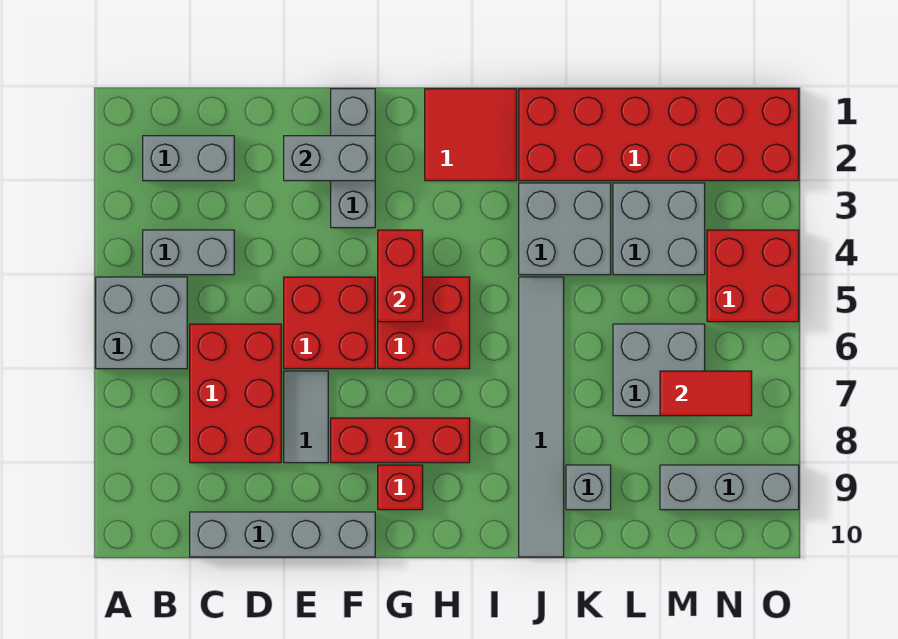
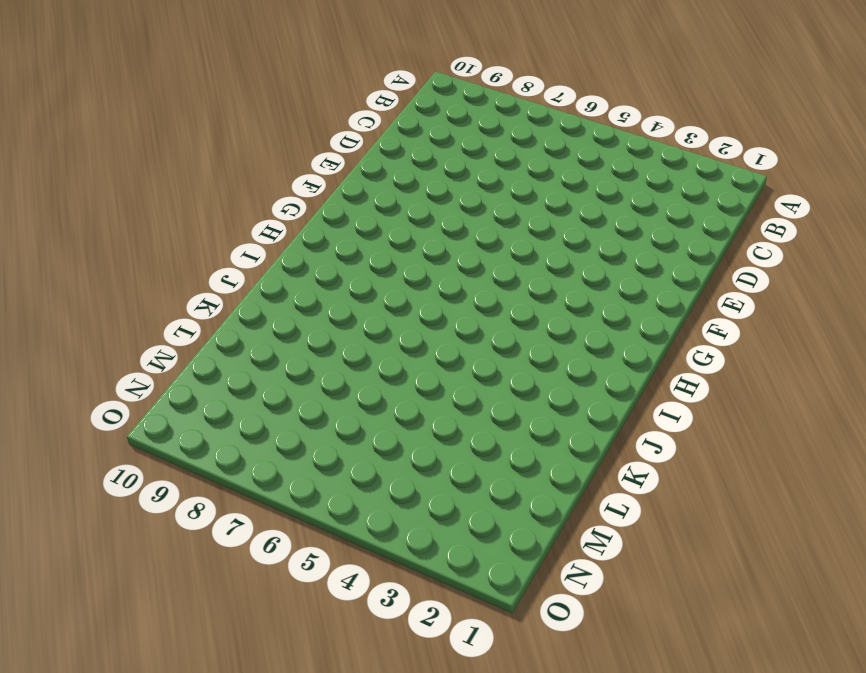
none -> grey brick A5:B6 level 1
none -> grey brick B2:C2 level 1
none -> grey brick B4:C4 level 1

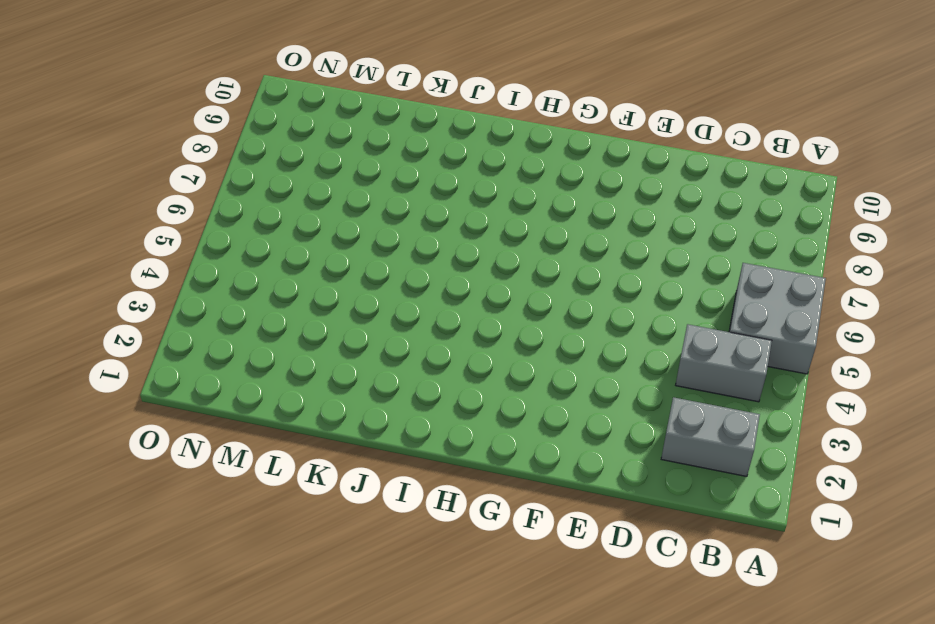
none -> red brick C6:D8 level 1
none -> grey brick C10:F10 level 1
none -> red brick E5:F6 level 1

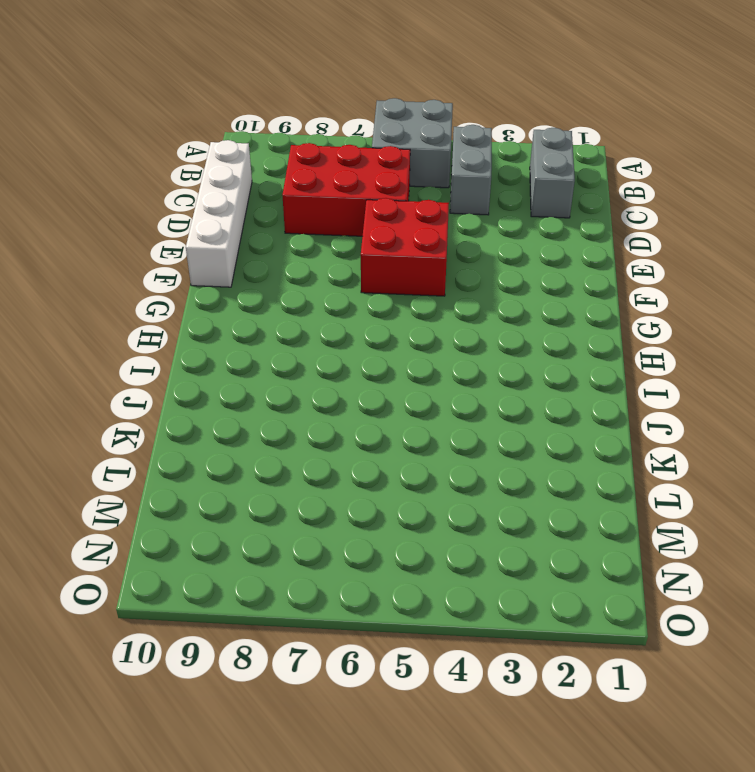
white brick C10:F10 level 1 -> grey brick C10:F10 level 1
none -> grey tile E7:E8 level 1
none -> grey brick F1:F3 level 1
none -> red brick F8:H8 level 1

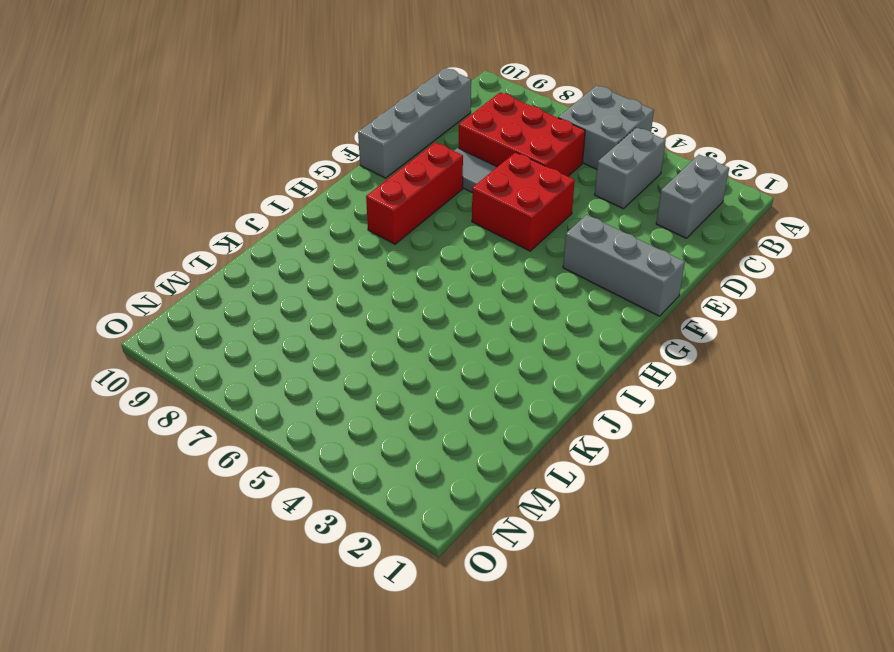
none -> red brick G5:H6 level 1
none -> red brick G9 level 1
none -> red tile H1:I2 level 1

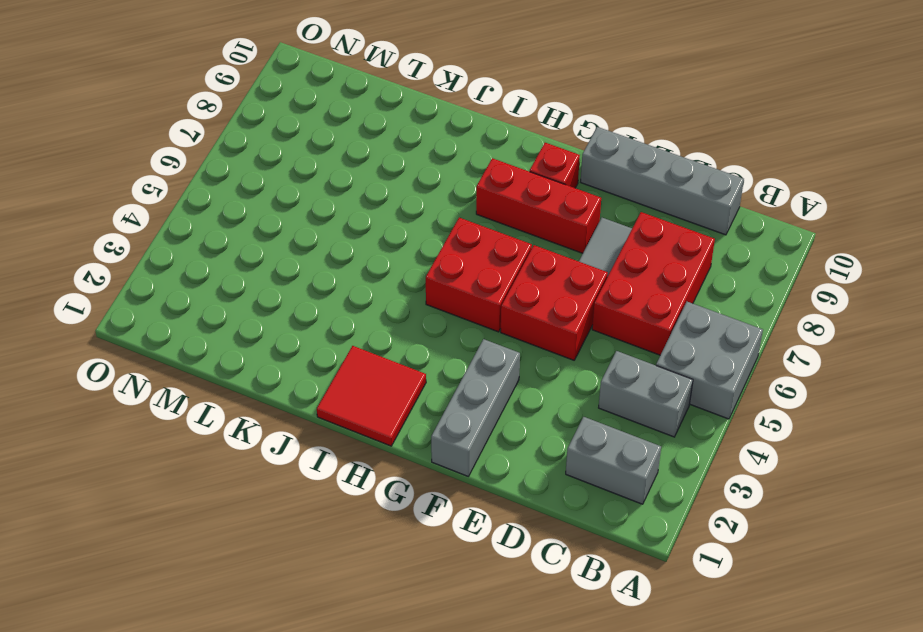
none -> red brick J1:O2 level 1
none -> grey brick J3:K4 level 1
none -> grey tile J5:J10 level 1

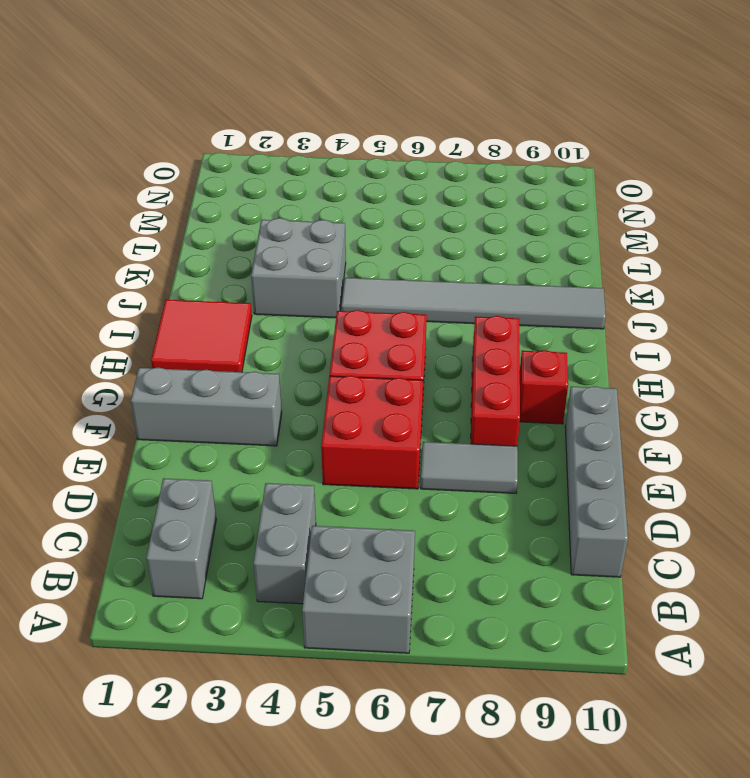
none -> red brick C6:D8 level 1
none -> red brick J1:O2 level 1
none -> grey brick K9 level 1

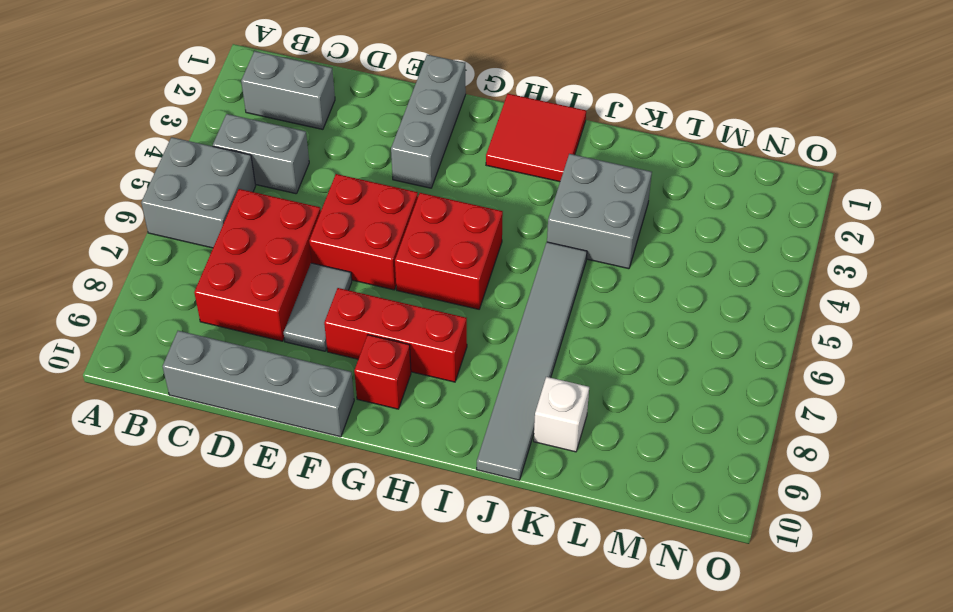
white brick K9 level 1 -> grey brick K9 level 1
none -> red brick J1:O2 level 1
none -> grey brick L3:M4 level 1
none -> grey brick L6:M7 level 1

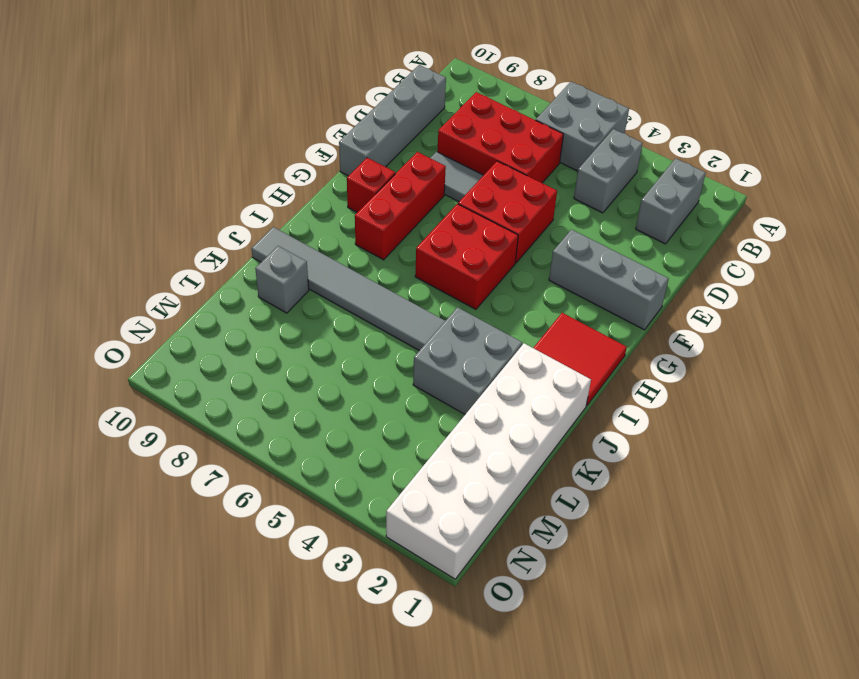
white brick J1:O2 level 1 -> red brick J1:O2 level 1
none -> grey brick L3:M4 level 1
none -> grey brick L6:M7 level 1
none -> grey brick M9:O9 level 1

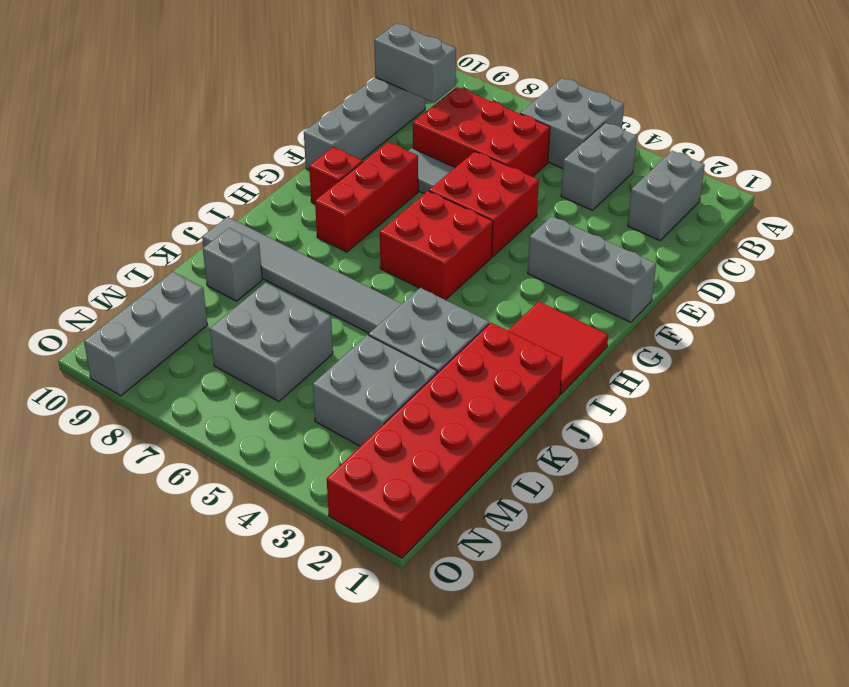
grey brick C9:C10 level 2 -> grey brick E2:F2 level 2
none -> red brick N4:O5 level 1
none -> red brick G4:G5 level 2
none -> red tile M7:N7 level 2

